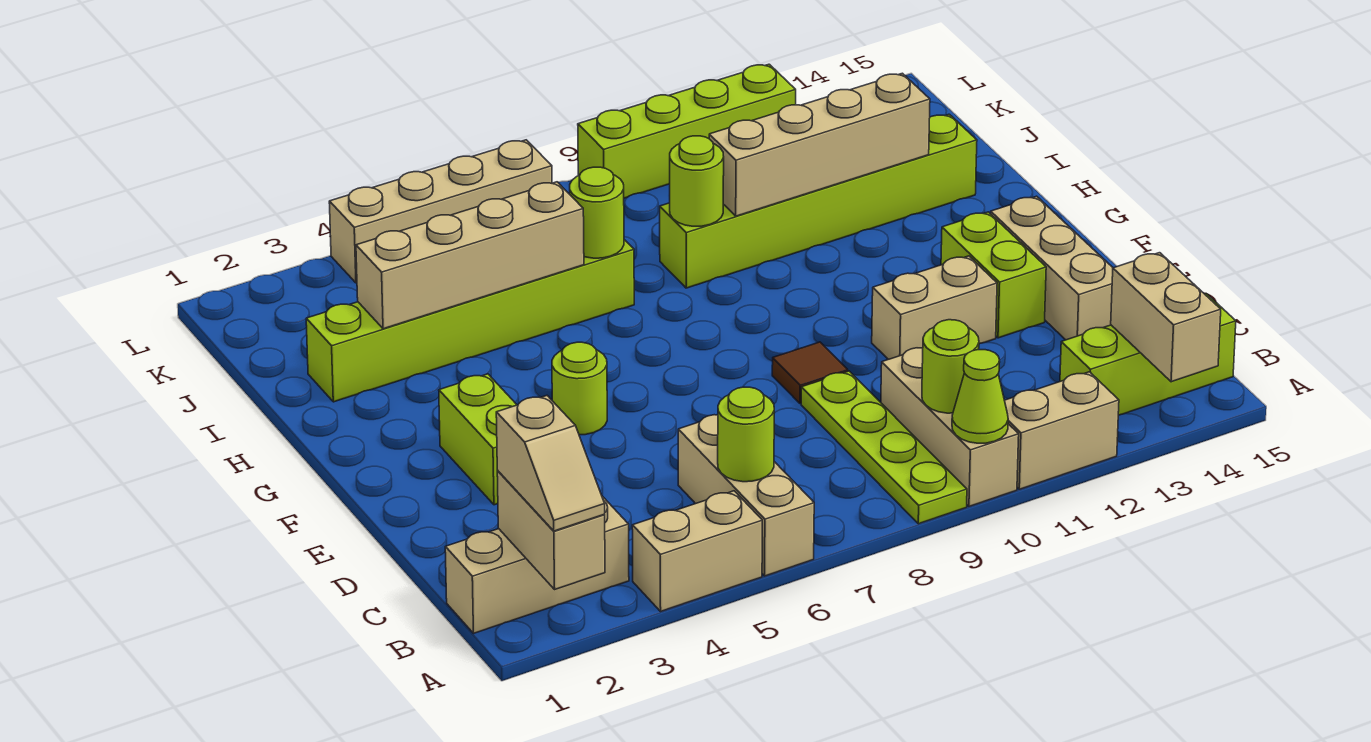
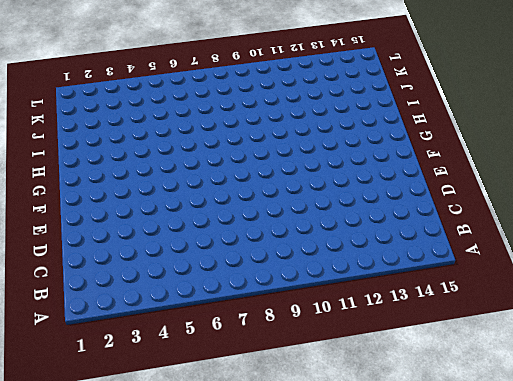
none -> tan brick A4:A5 level 1
none -> tan brick A6:C6 level 1
none -> lime plate A9:D9 level 1

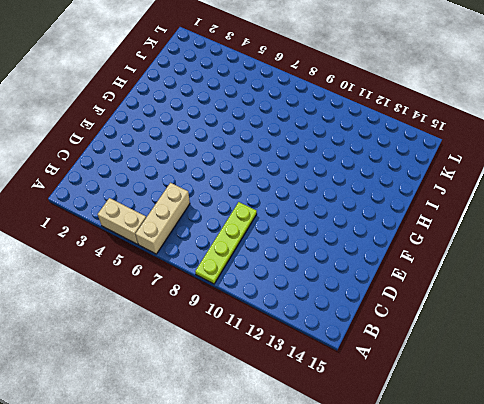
none -> tan brick A10:C10 level 1
none -> tan brick A11:A12 level 1
none -> tan brick B1:B3 level 1

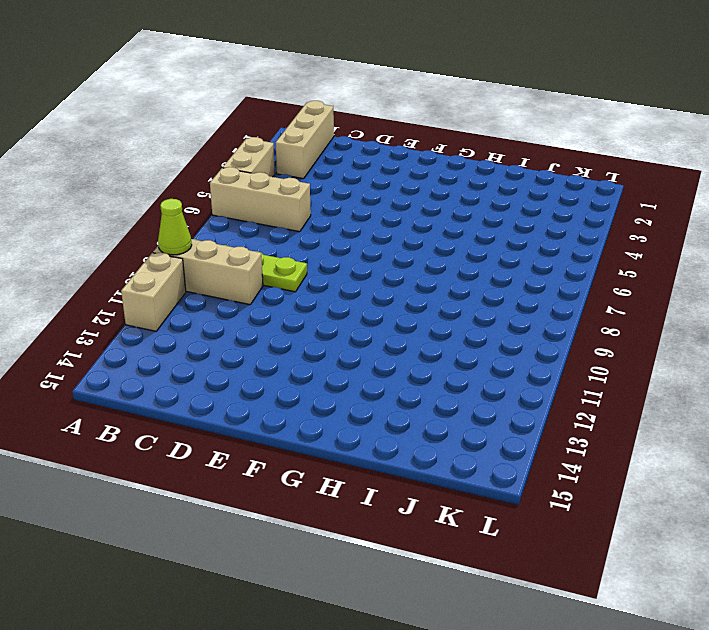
none -> lime brick B13:B15 level 1
none -> tan brick D14:F14 level 1
none -> lime brick E3:F3 level 1

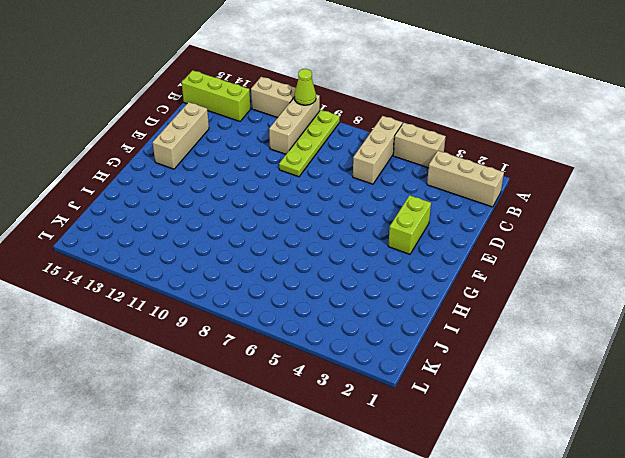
none -> brown tile E9 level 1
none -> tan brick E11:E12 level 1
none -> lime brick E13:F13 level 1

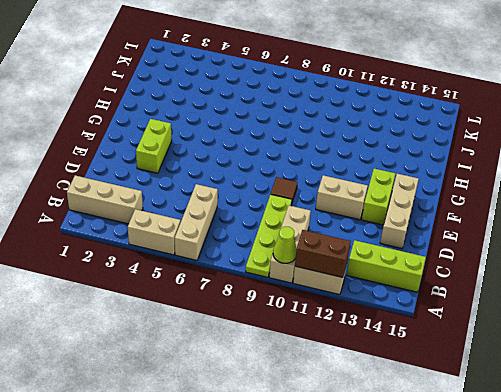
brown brick A11:A12 level 2 -> none
none -> lime round brick F5 level 1
none -> lime brick I2:I7 level 1
none -> lime brick I9:I14 level 1

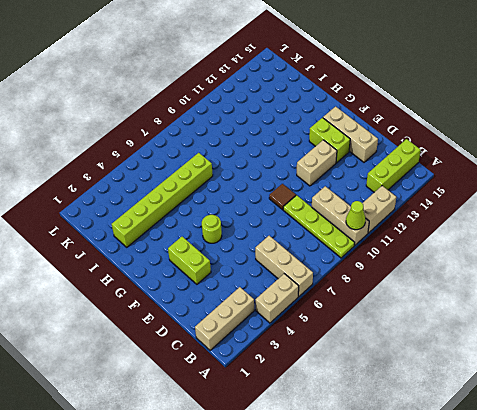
none -> lime brick I9:I14 level 1
none -> tan brick L4:L7 level 1
none -> lime brick L9:L12 level 1

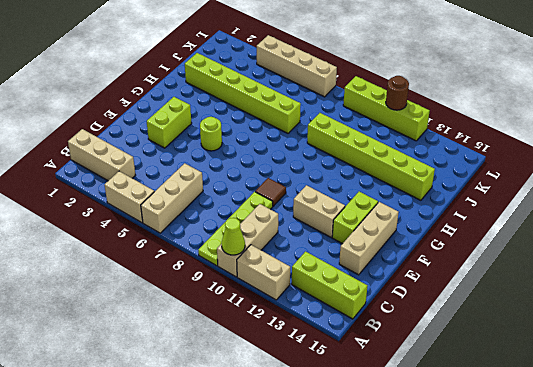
brown round brick L11 level 2 -> none
none -> tan brick A2:B2 level 2
none -> tan brick A14:B14 level 2
none -> lime round brick B6 level 2

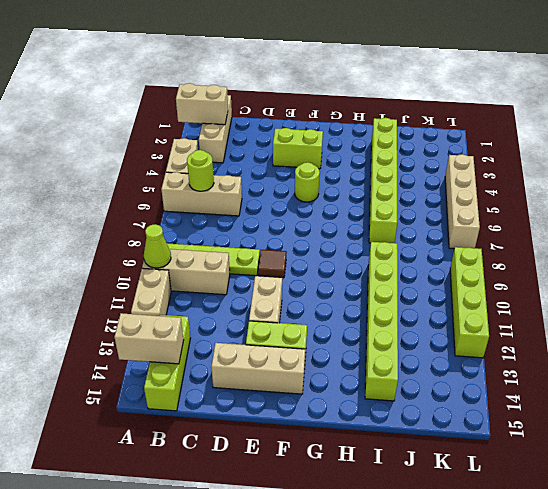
none -> lime round brick B10 level 2
none -> tan brick I3:I6 level 2
none -> lime round brick I7 level 2

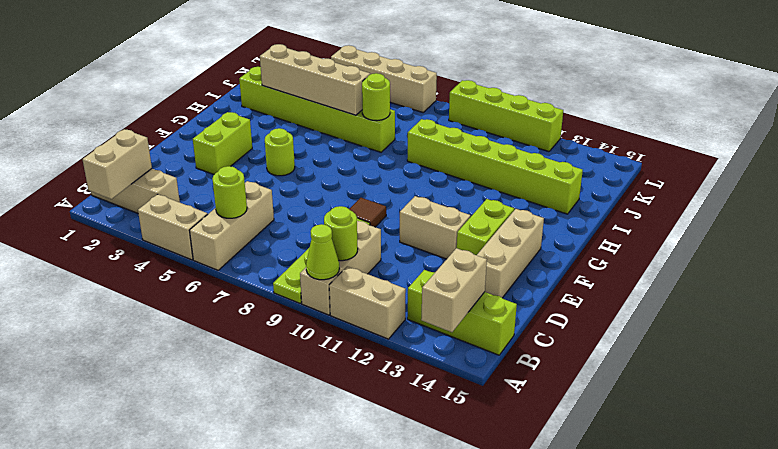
none -> lime round brick I9 level 2
none -> tan brick I10:I13 level 2
none -> tan slope A2:B2 level 3 top B

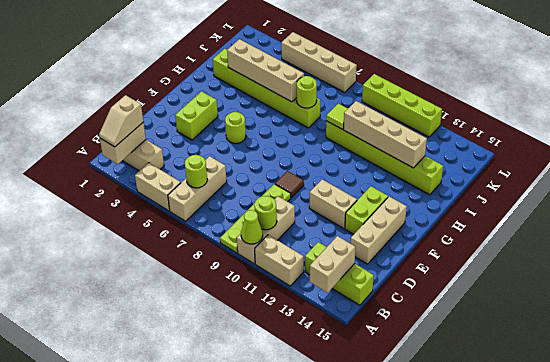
lime tile I9 level 2 -> lime round brick I9 level 2

